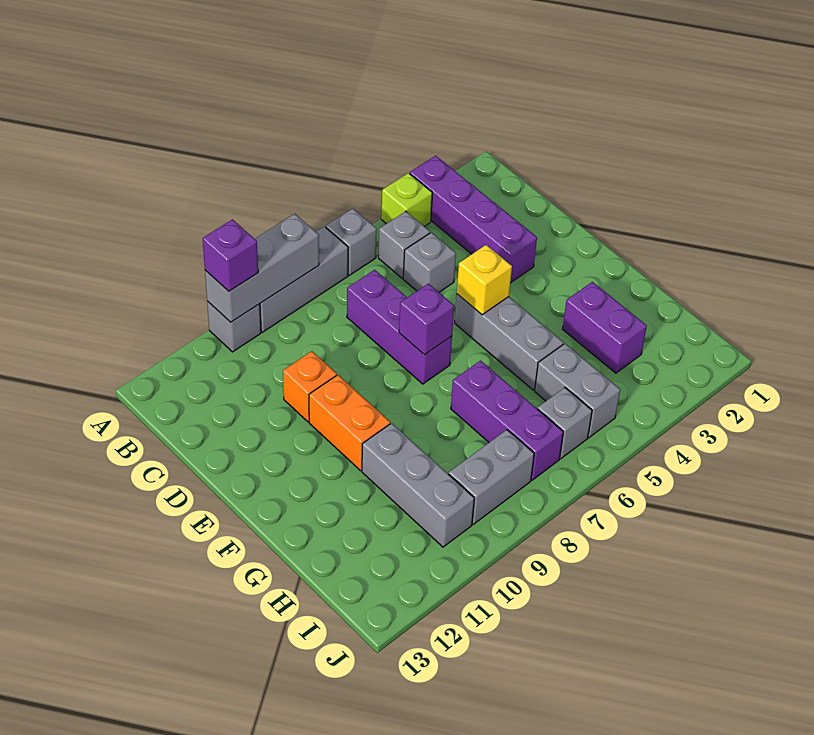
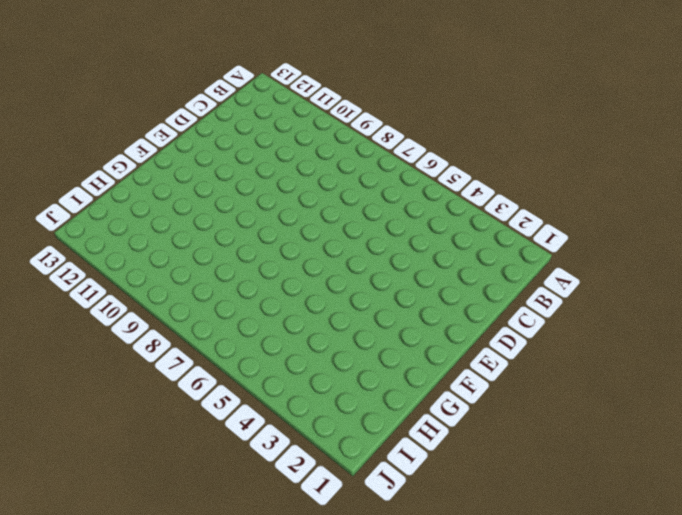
none -> purple brick A3:D3 level 1
none -> lime brick A4 level 1
none -> grey brick A6 level 1

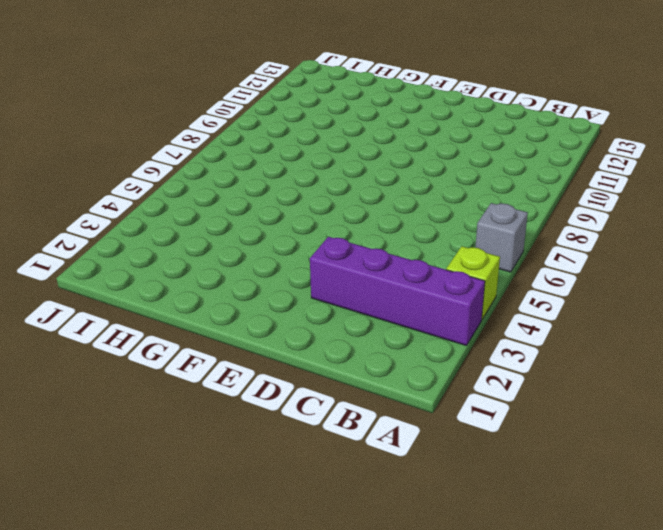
none -> grey brick A7:A9 level 1
none -> grey brick A10 level 1
none -> grey brick B5 level 1

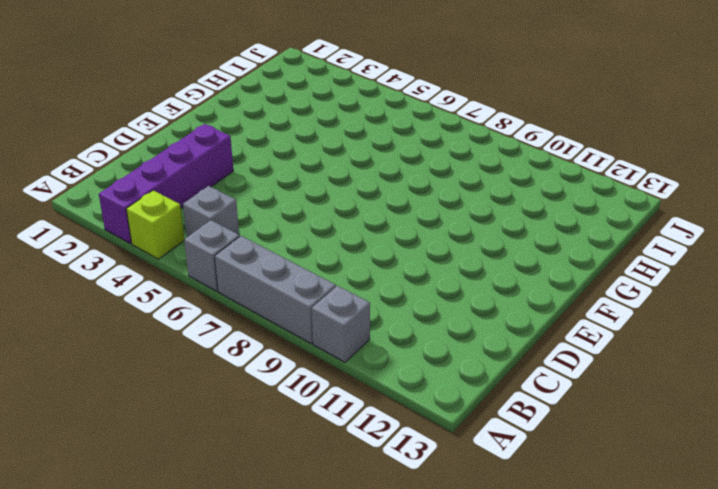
none -> grey brick C5 level 1
none -> purple brick C7:E7 level 1
none -> orange brick D10 level 1

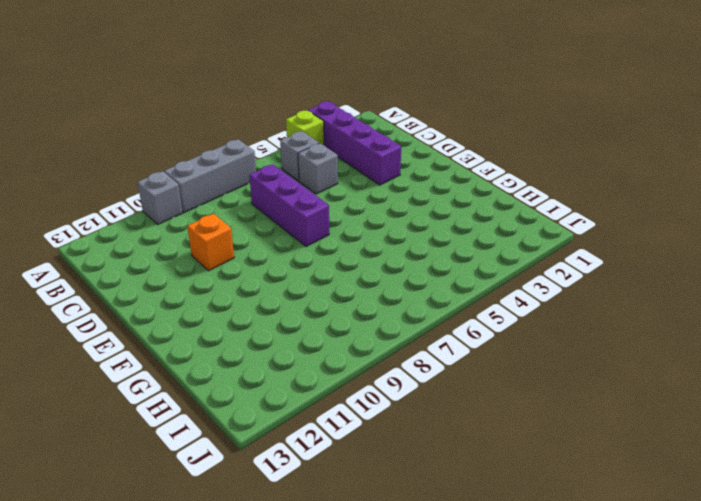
none -> grey brick A6 level 1
none -> grey brick E5:G5 level 1
none -> orange brick E10:F10 level 1

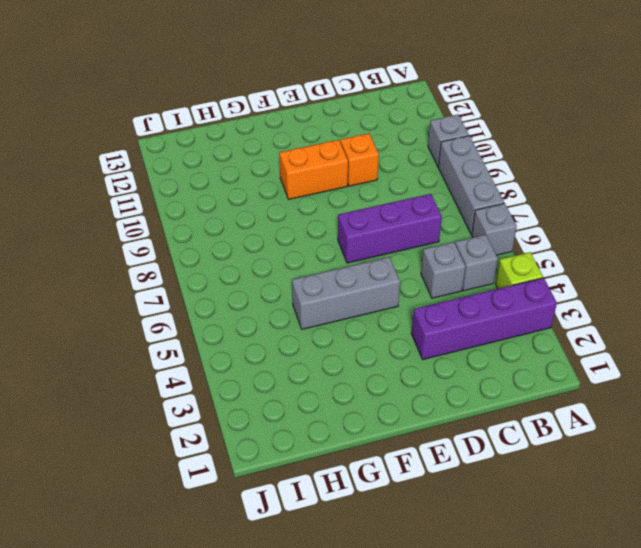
none -> purple brick G3:H3 level 1
none -> purple brick G7:I7 level 1
none -> grey brick G10:I10 level 1

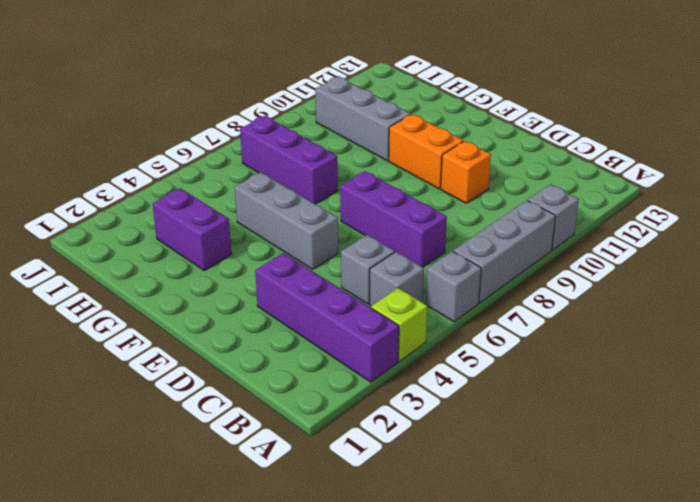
none -> grey brick H5:I5 level 1
none -> grey brick I6 level 1
none -> grey brick I8:I9 level 1

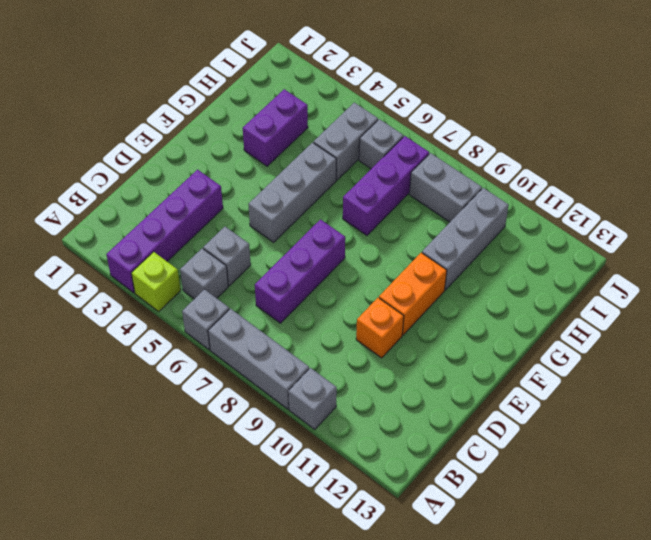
none -> grey brick A8:A10 level 2
none -> yellow brick E5 level 2
none -> purple brick E7 level 2

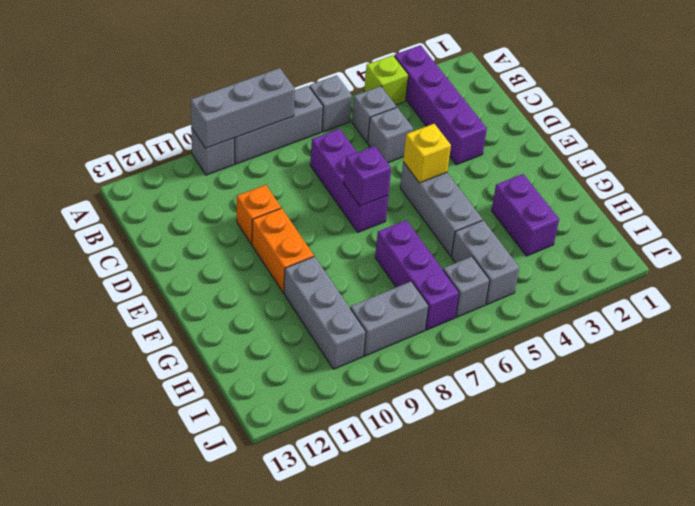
none -> purple brick A10 level 3

